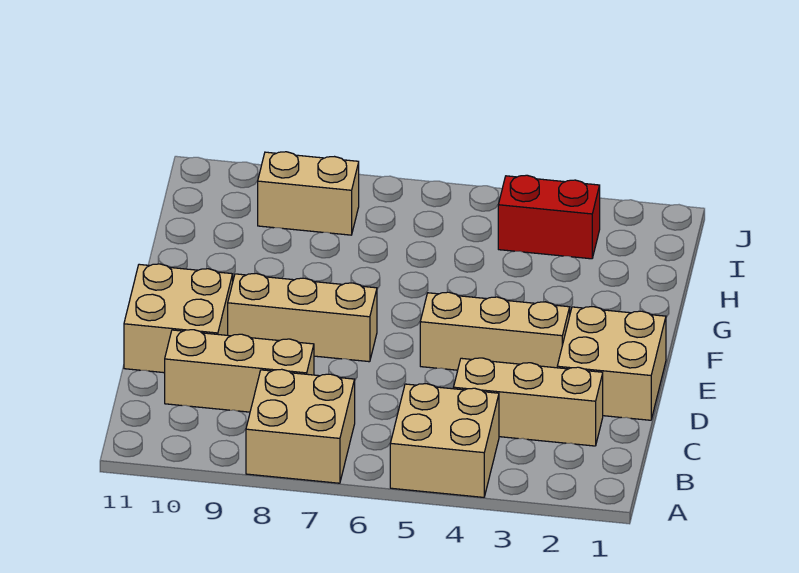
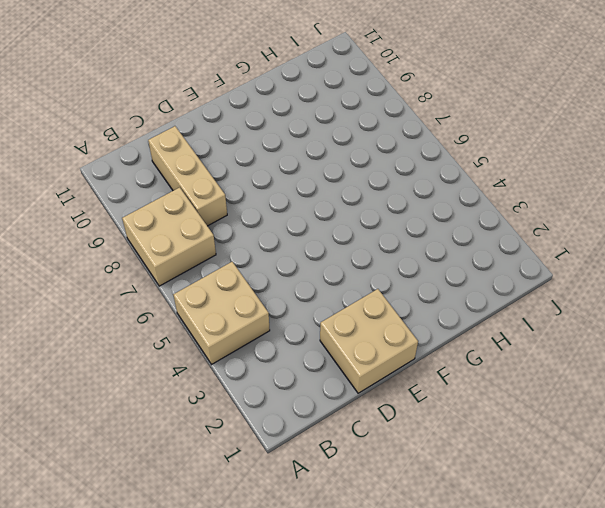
none -> tan brick C2:C4 level 1
none -> tan brick D10:E11 level 1

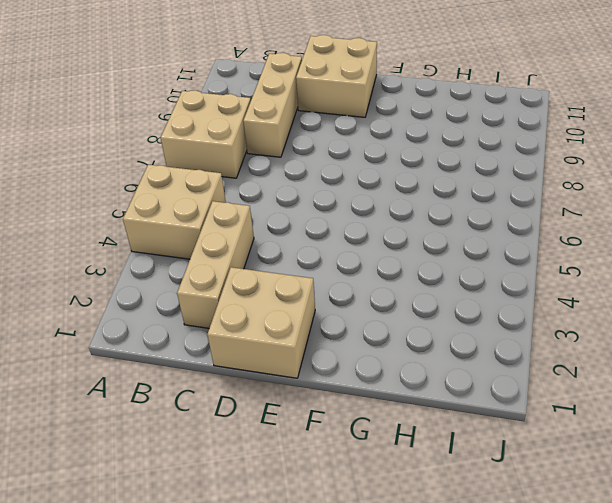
none -> tan brick E3:E5 level 1
none -> tan brick E7:E9 level 1

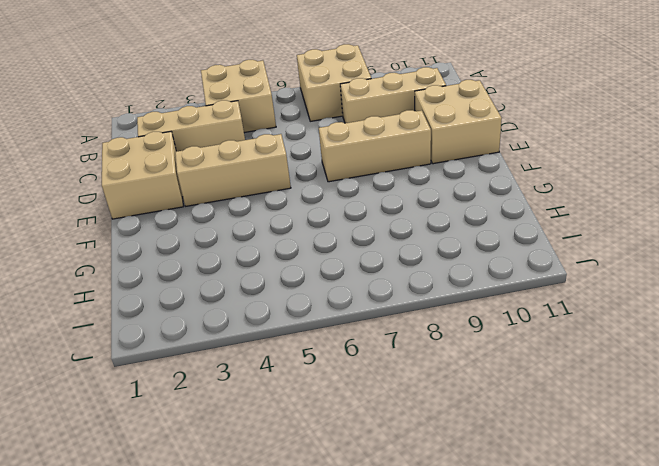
none -> red brick I3:I4 level 1
none -> tan brick I8:I9 level 1

